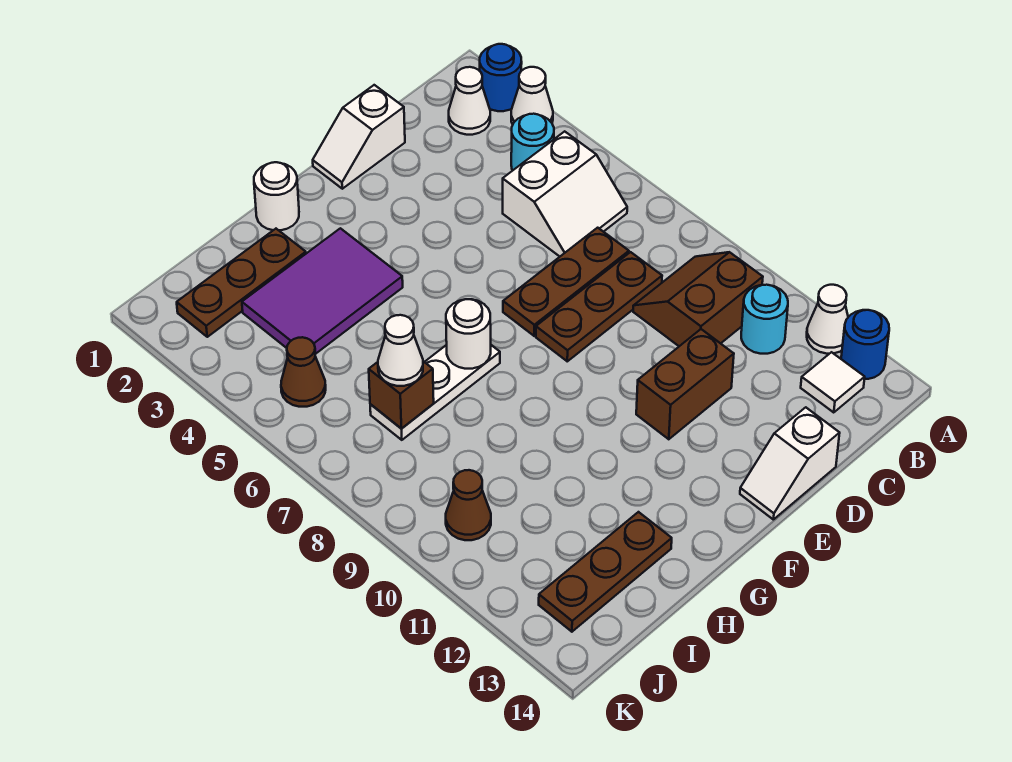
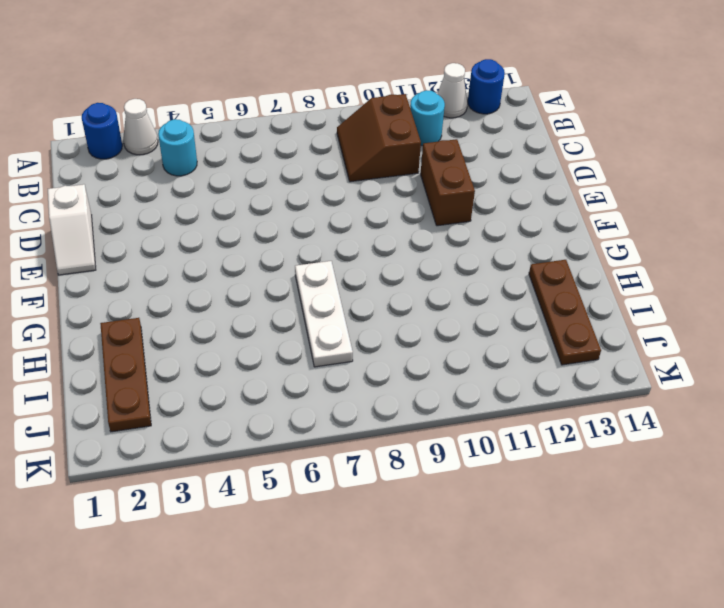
none -> white cone B2 level 1
none -> white slope B5:C6 level 1 top 5
none -> white tile B13 level 1

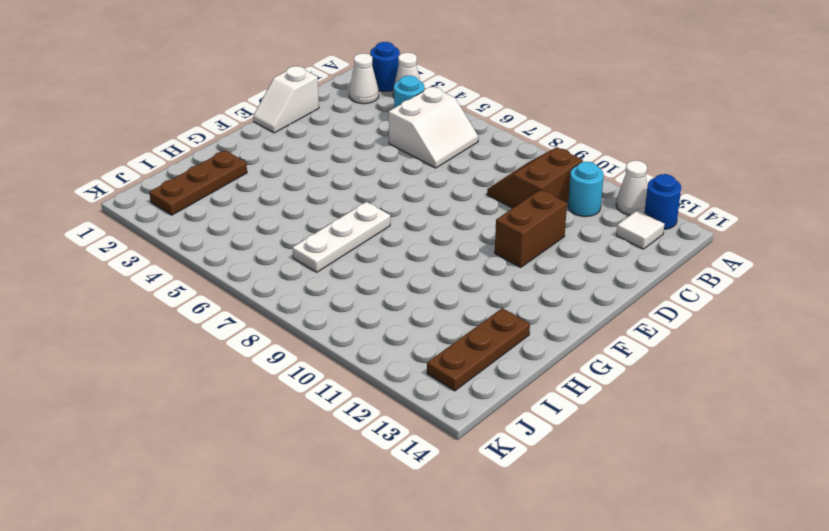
none -> brown plate C7:E7 level 1
none -> brown plate C8:E8 level 1
none -> white slope D14:E14 level 1 top D

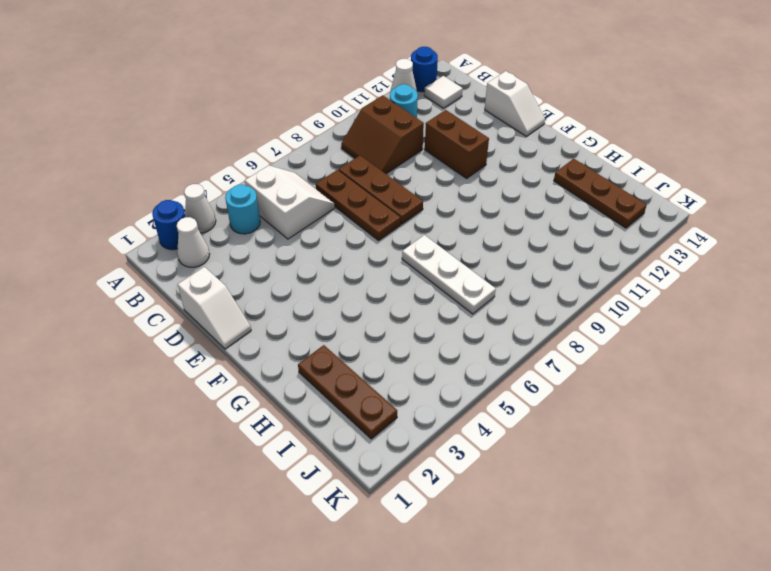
none -> white round brick G1 level 1
none -> purple tile G3:I4 level 1
none -> brown cone J5 level 1

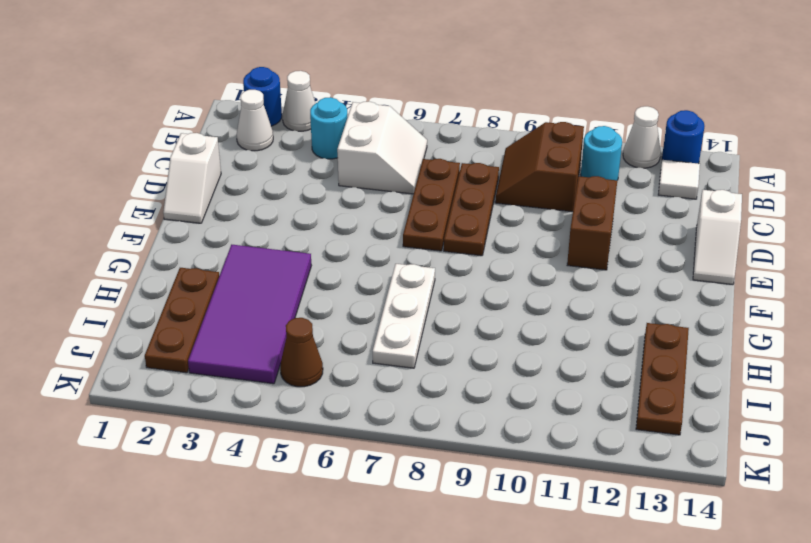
purple tile G3:J4 level 1 -> purple tile G3:I4 level 1
none -> white round brick G1 level 1
none -> brown cone J10 level 1
none -> white round brick G7 level 2

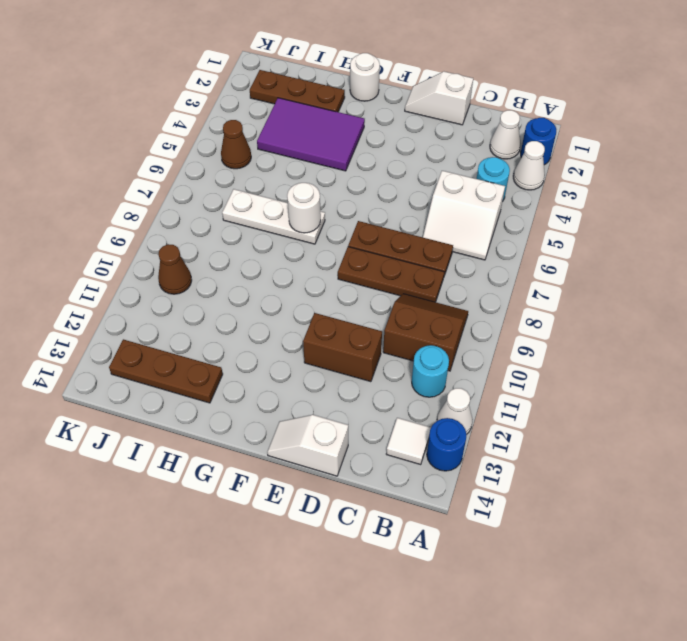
none -> brown brick I7 level 2
none -> white cone I7 level 3

